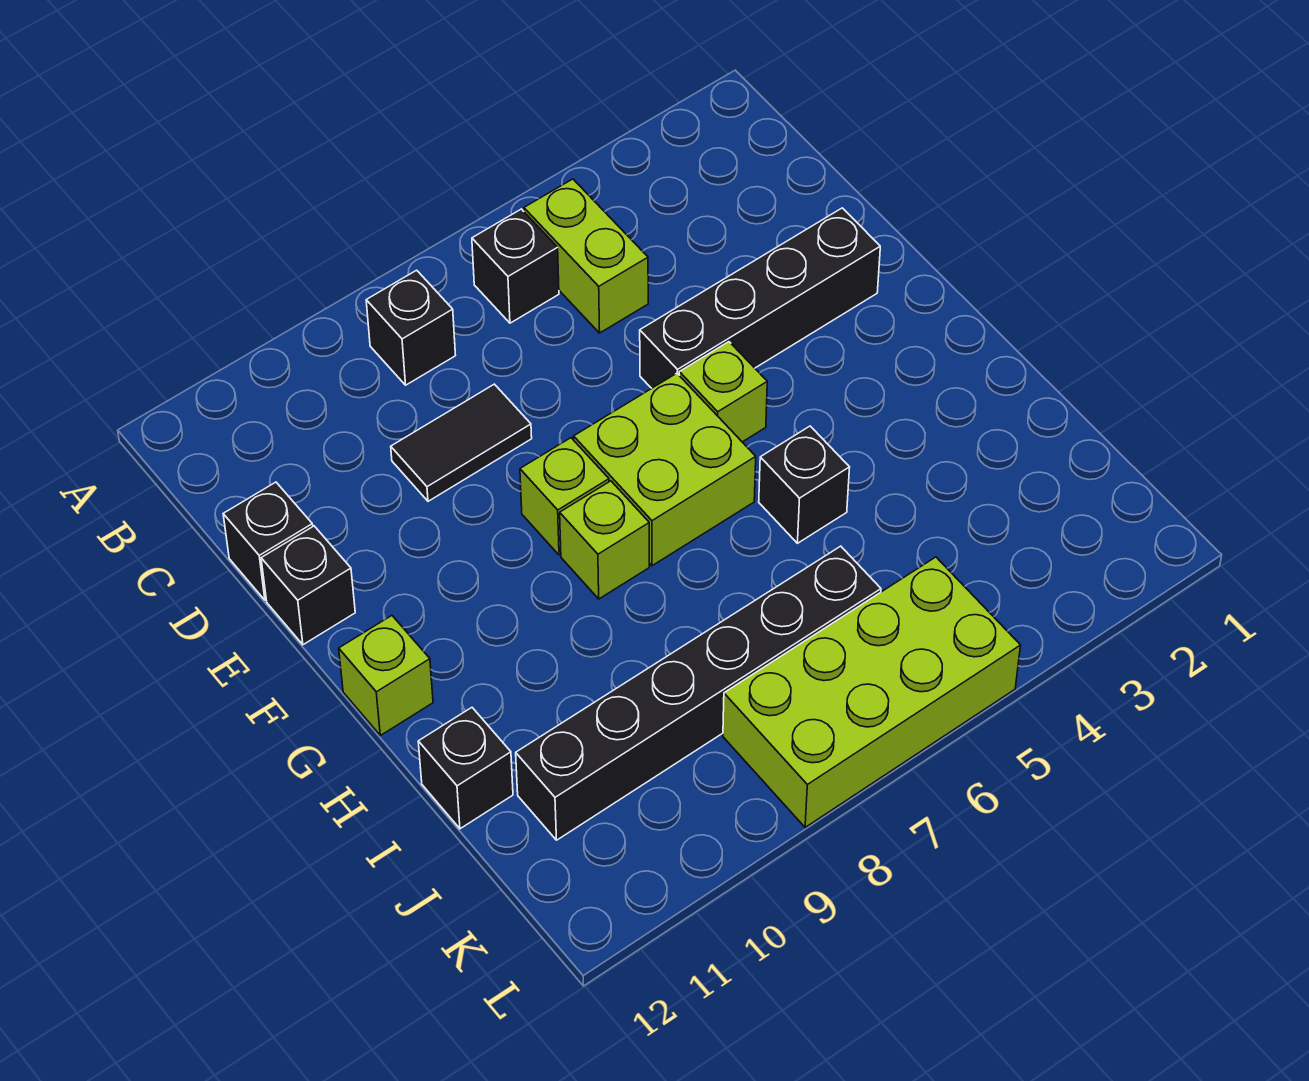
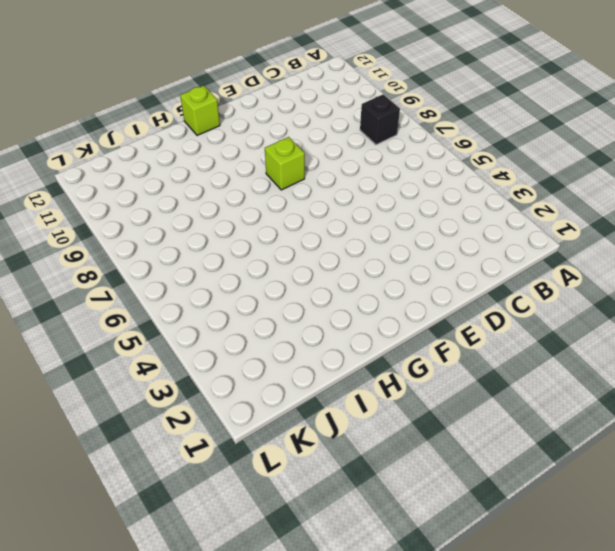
none -> lime brick B5:C5 level 1
none -> black brick B6 level 1
none -> black tile D8:D9 level 1

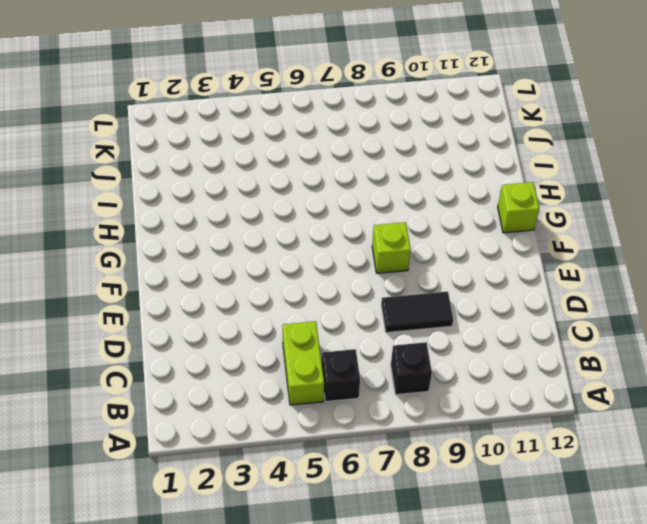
none -> black brick D12 level 1
none -> black brick E2:E5 level 1
none -> black brick E12 level 1

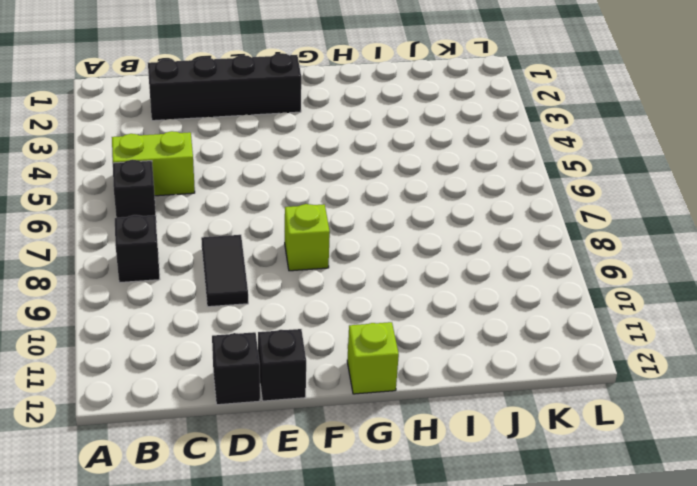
black brick C2:F2 level 1 -> black brick E2:E5 level 1
none -> lime brick F5 level 1
none -> lime brick F6:G7 level 1
none -> lime brick G8 level 1

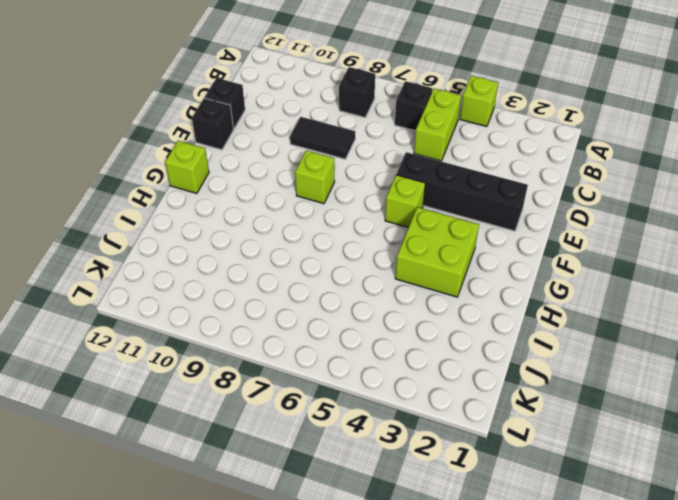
lime brick A4 level 1 -> lime brick G8 level 1
lime brick G3:H4 level 1 -> lime brick F6:G7 level 1
none -> black brick H5 level 1
none -> black brick I12 level 1
none -> black brick J6:J11 level 1

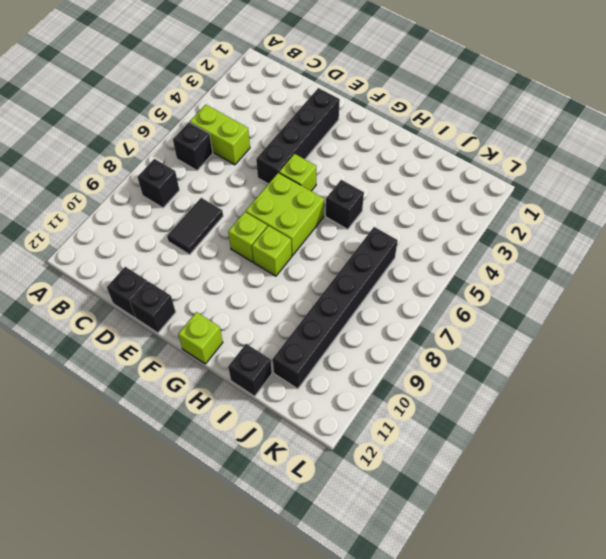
none -> lime brick K5:L8 level 1

